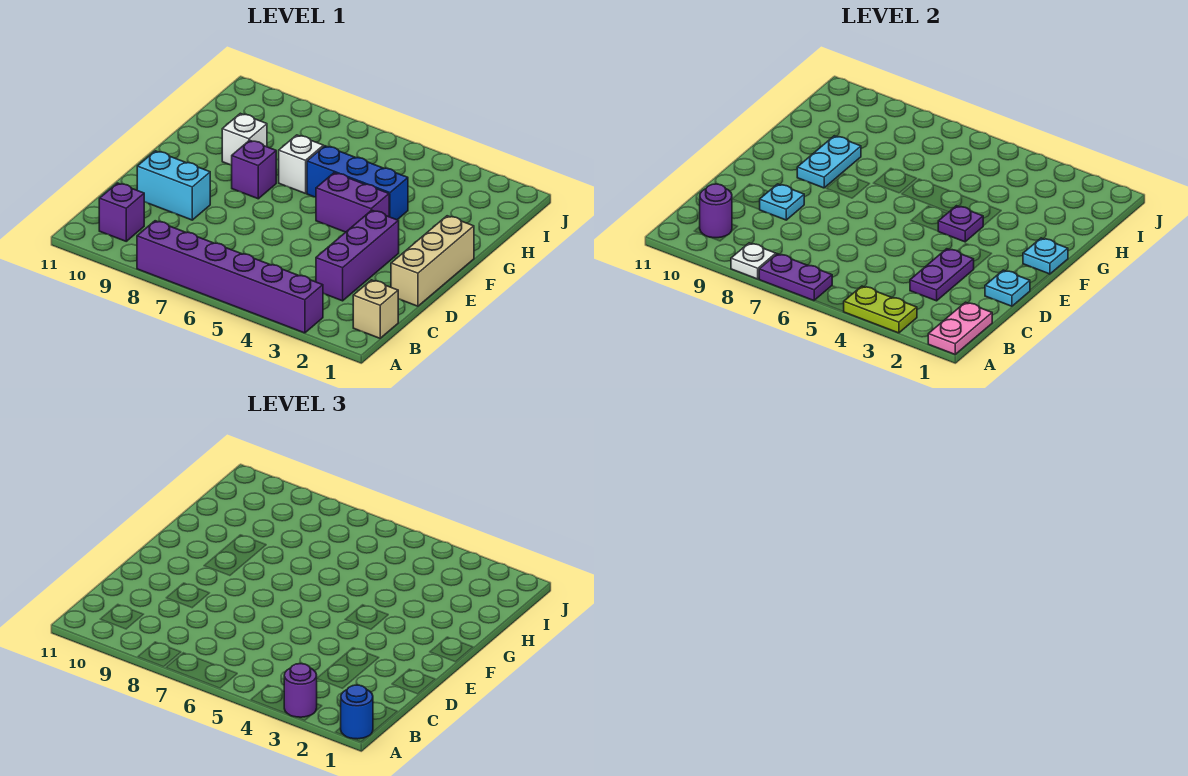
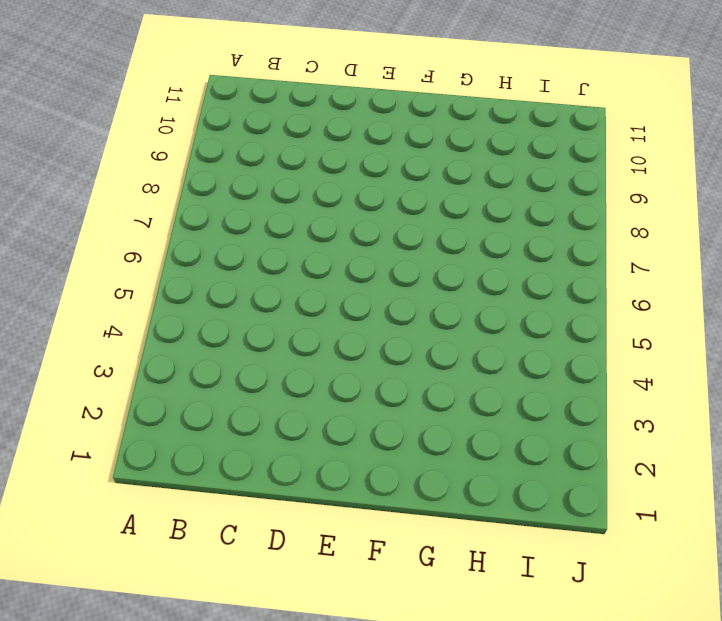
none -> purple brick A3:A8 level 1
none -> tan brick B1 level 1
none -> purple brick B10 level 1

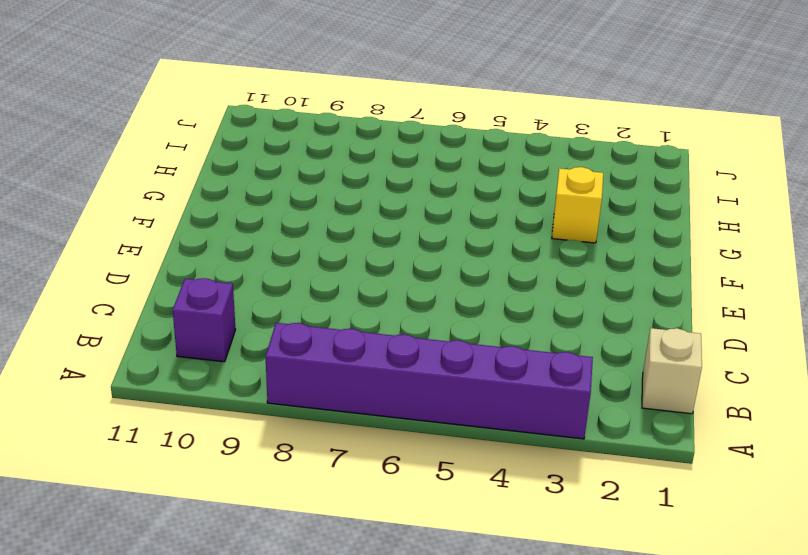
yellow brick G3 level 1 -> none
none -> purple brick C3:E3 level 1
none -> tan brick D1:F1 level 1
none -> cyan brick D9:D10 level 1

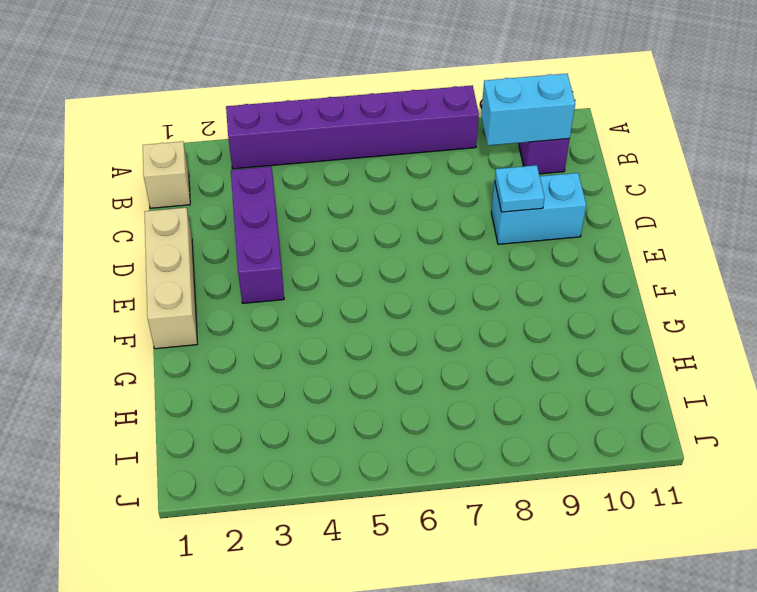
cyan brick B9:B10 level 2 -> purple round brick B10 level 2
none -> purple brick F4:F5 level 1
none -> purple brick F8 level 1
none -> blue brick G4:G6 level 1

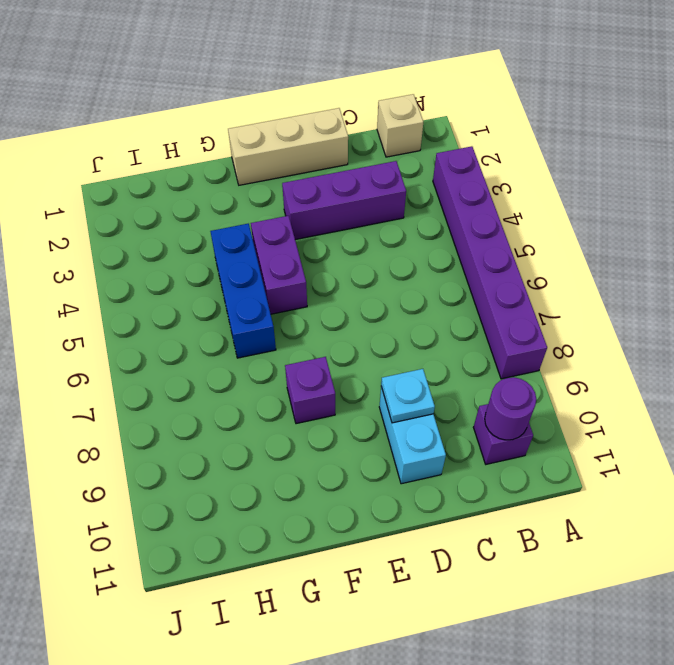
none -> white brick G7 level 1
none -> white brick G9 level 1
none -> pink plate A1:B1 level 2

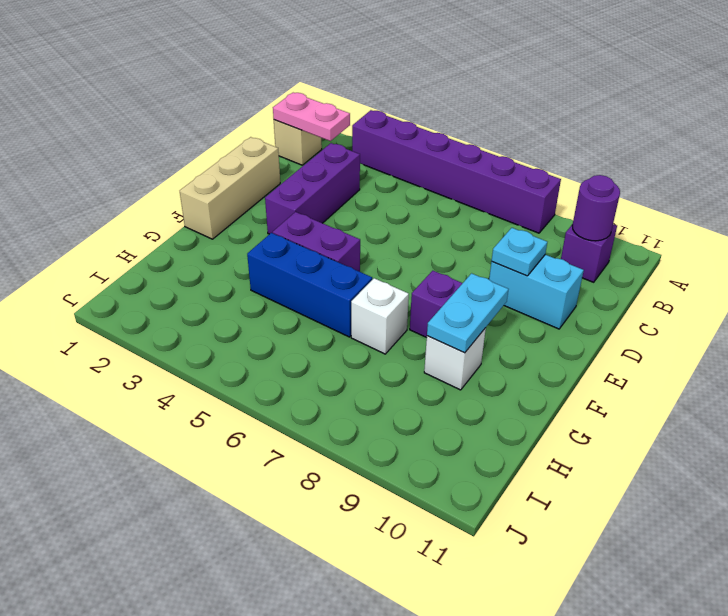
pink plate B1:B2 level 2 -> pink plate A1:B1 level 2
none -> lime plate A3:A4 level 2
none -> purple plate A6:A7 level 2
none -> white plate A8 level 2

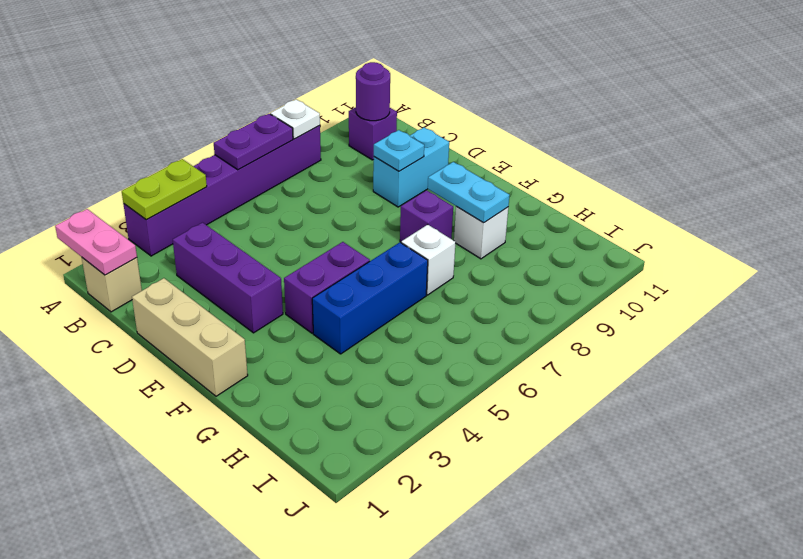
none -> purple plate C3:D3 level 2
none -> cyan plate D1 level 2
none -> cyan plate F1 level 2

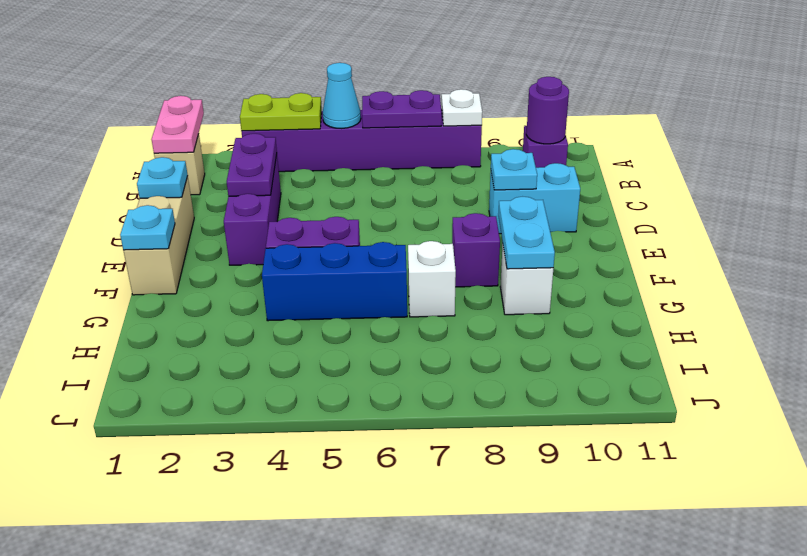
cyan cone A5 level 2 -> none
none -> purple plate F4 level 2
none -> blue round brick A1 level 3
none -> purple round brick A3 level 3

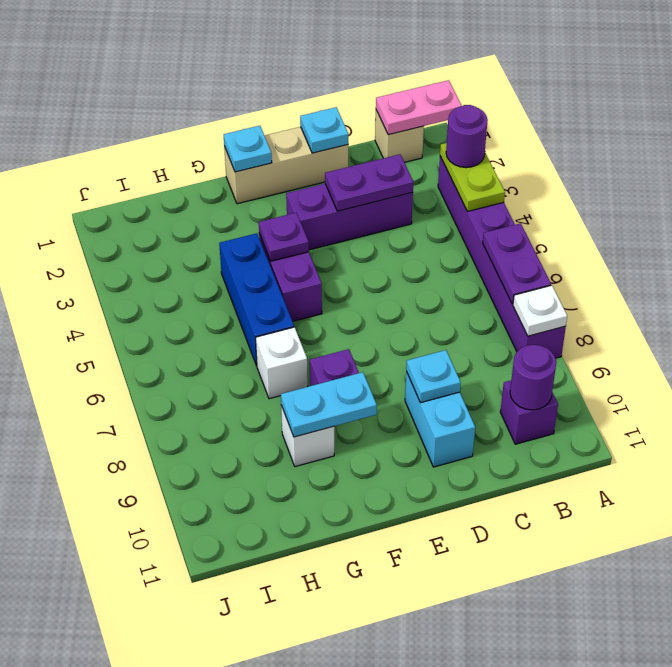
none -> blue round brick A1 level 3

